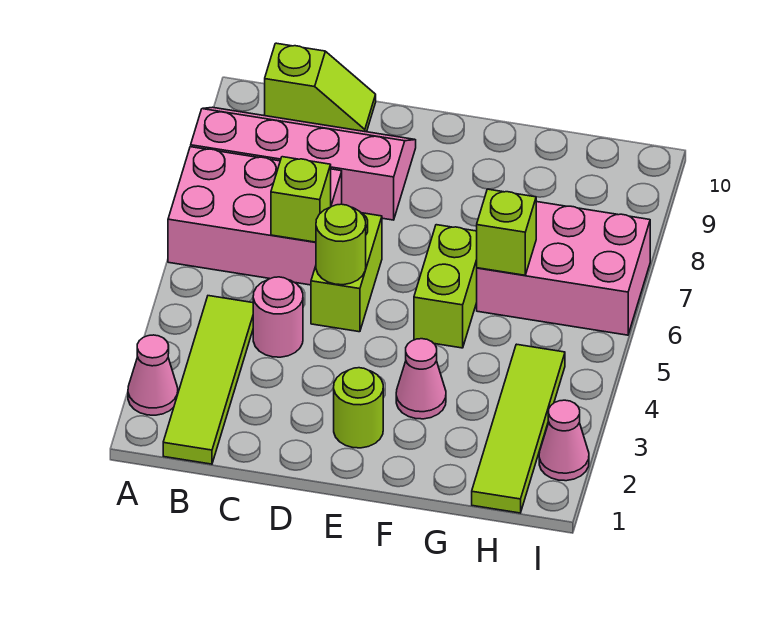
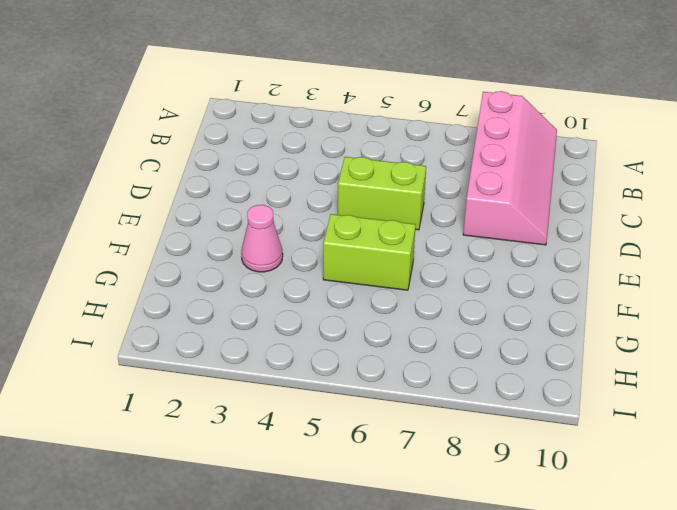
none -> pink cone A2 level 1
none -> pink brick A6:C7 level 1
none -> lime tile B1:B4 level 1

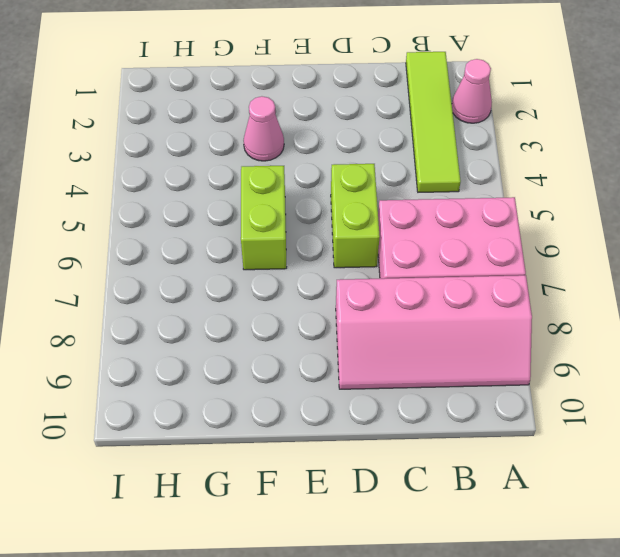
none -> lime slope B10:C10 level 1 top B
none -> pink round brick C4 level 1
none -> lime round brick E2 level 1

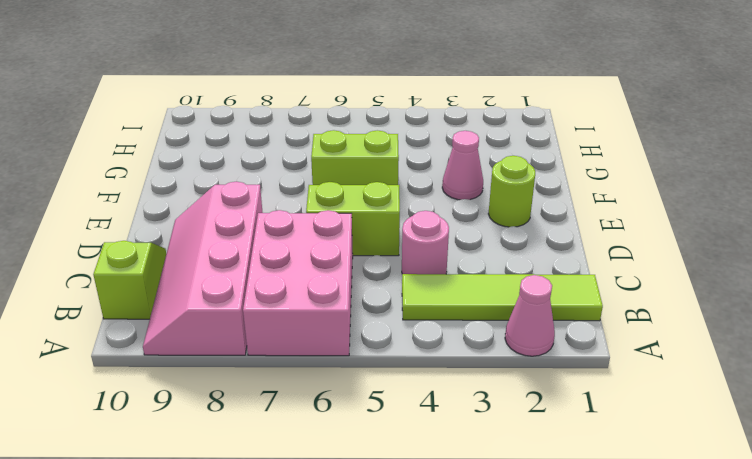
none -> pink brick G6:I7 level 1
none -> lime tile H1:H4 level 1
none -> pink cone I2 level 1

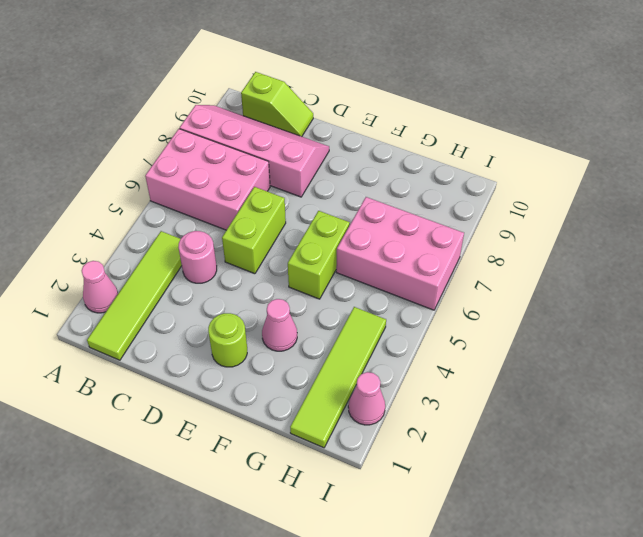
none -> lime brick C6 level 2
none -> lime round brick D5 level 2
none -> lime brick G6 level 2

